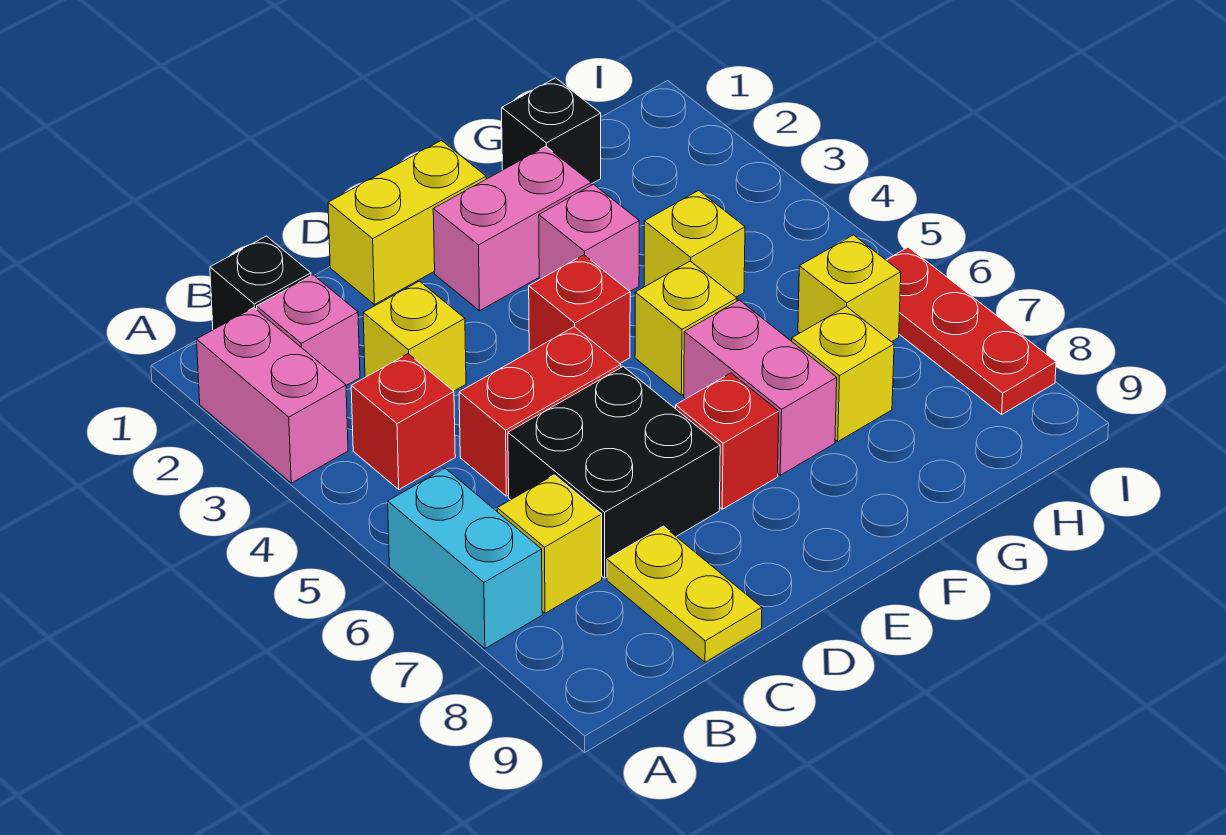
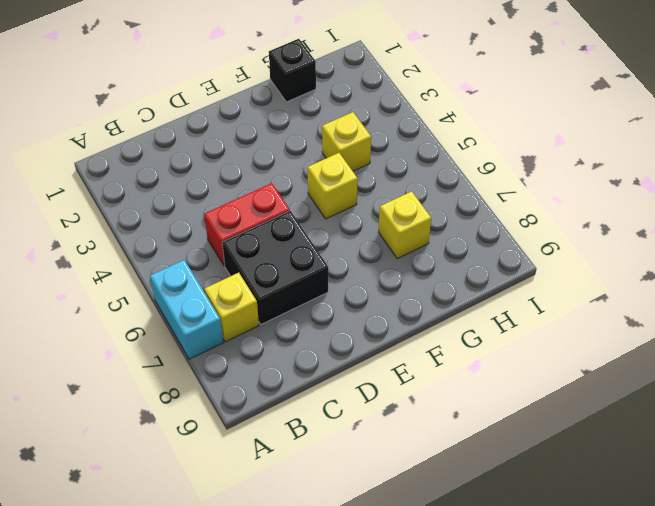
none -> pink brick A2:A3 level 1
none -> black brick B1 level 1
none -> pink brick B2 level 1

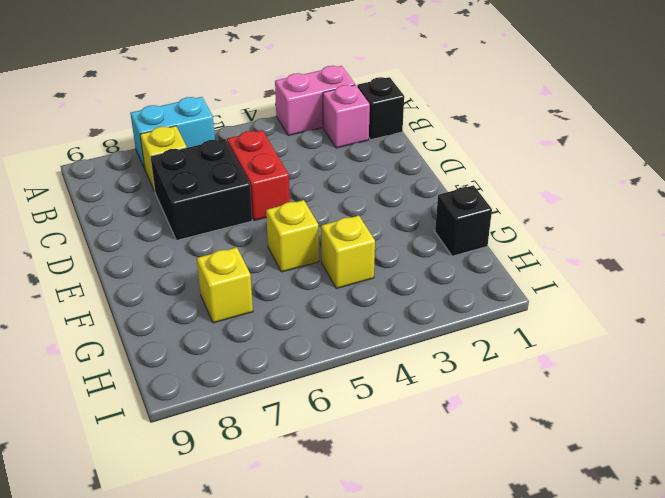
none -> red brick B4 level 1
none -> yellow brick C3 level 1
none -> yellow plate C8:C9 level 1

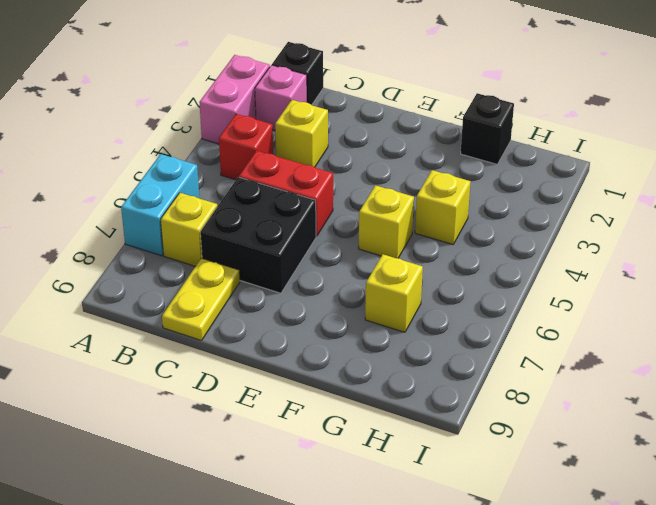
none -> yellow brick D1:E1 level 1
none -> pink brick E2:F2 level 1
none -> red brick E4 level 1

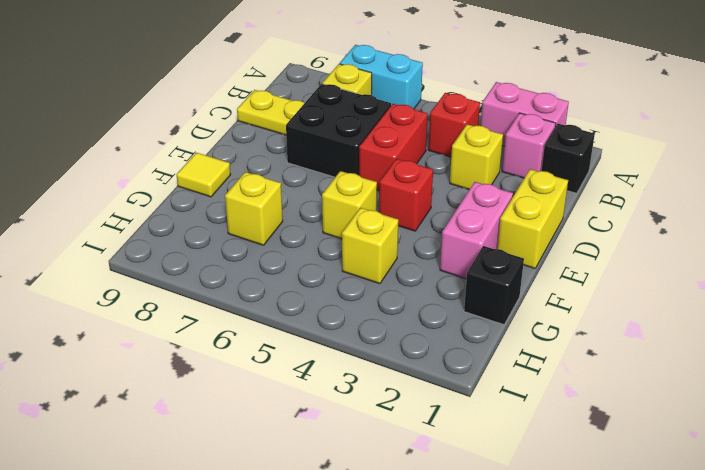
yellow tile F9 level 1 -> none
none -> red brick E7 level 1
none -> pink brick F3 level 1
none -> pink brick F6:F7 level 1

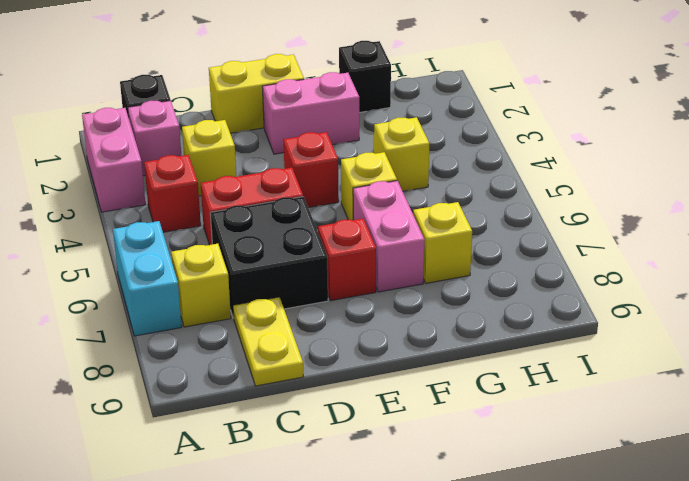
none -> pink brick F3 level 1
none -> yellow brick H6 level 1
none -> red plate I6:I8 level 1

